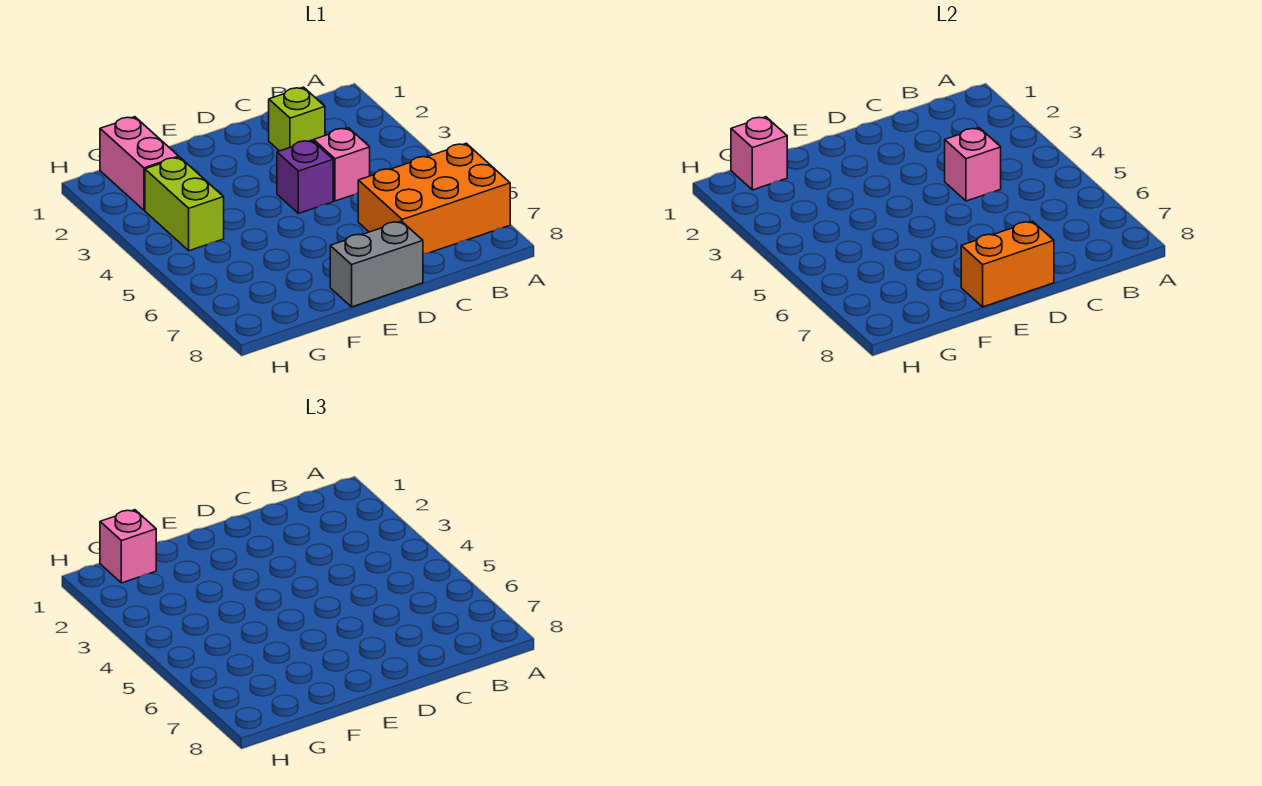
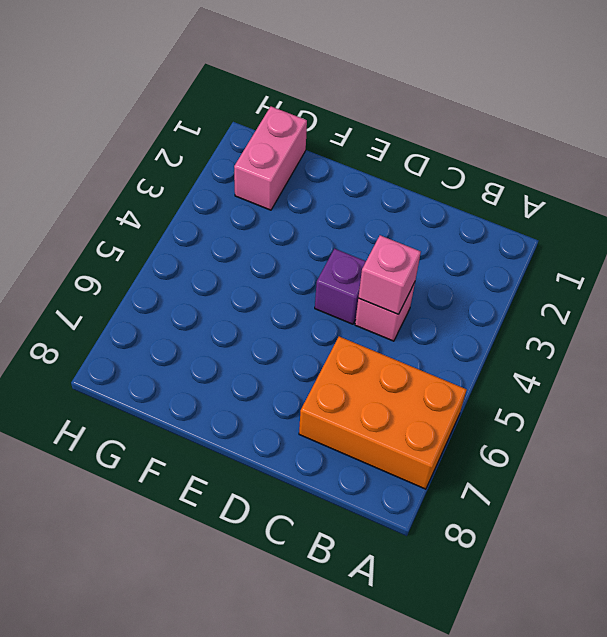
none -> lime brick C2 level 1
none -> grey brick D8:E8 level 1

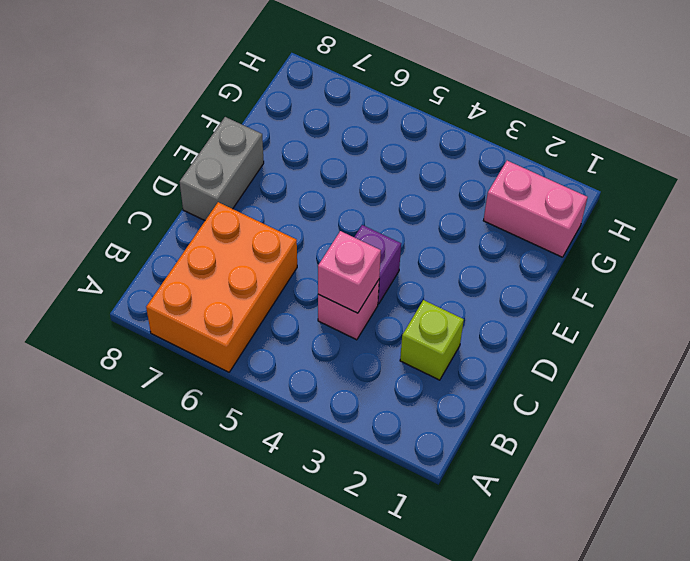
none -> lime brick G3:G4 level 1
none -> orange brick D8:E8 level 2

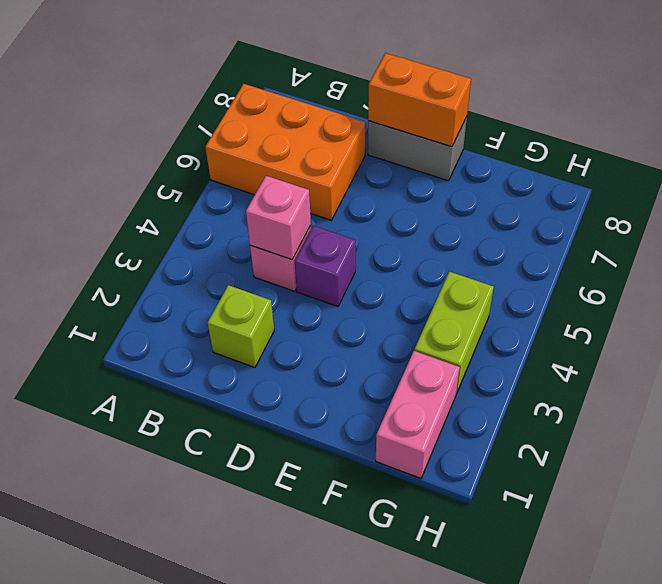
none -> pink brick G1 level 2
none -> pink brick G1 level 3

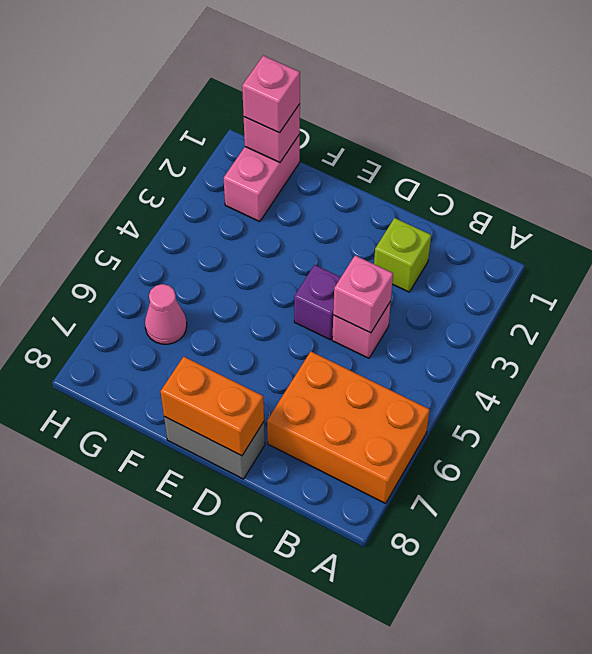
pink cone G6 level 1 -> none
none -> lime brick G3:G4 level 1

